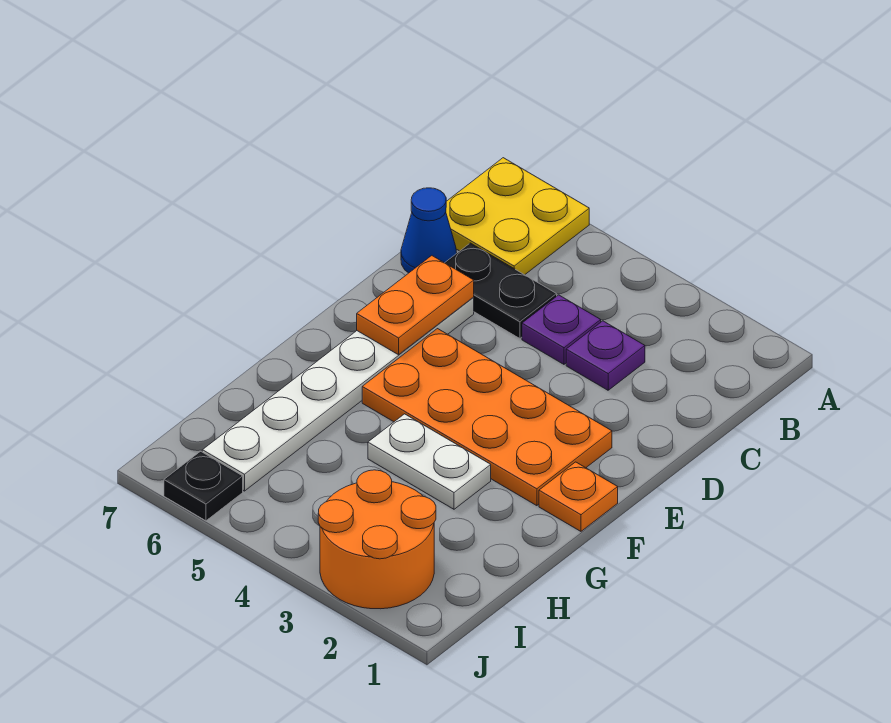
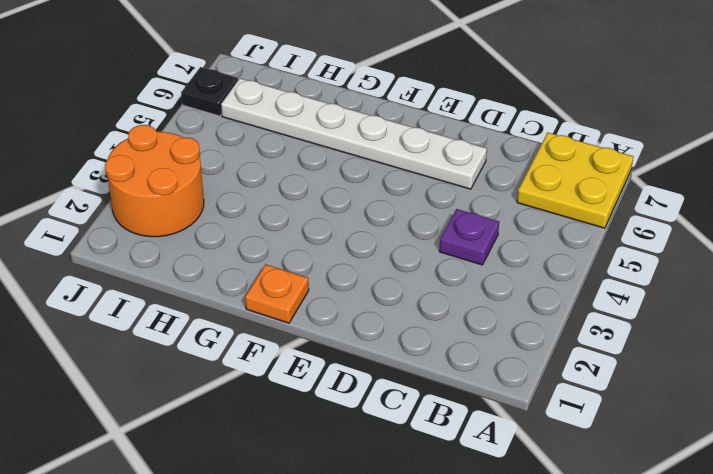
none -> purple plate C3 level 1
none -> black plate C5:C6 level 1
none -> blue cone C7 level 1

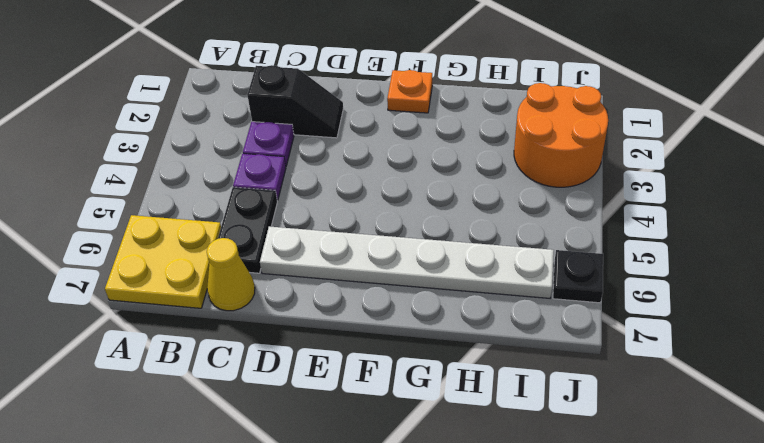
black slope C2:D2 level 1 top C -> none
yellow cone C7 level 1 -> blue cone C7 level 1
none -> orange plate E2:F5 level 1
none -> white plate G3:G4 level 1
none -> orange plate D6:E6 level 2

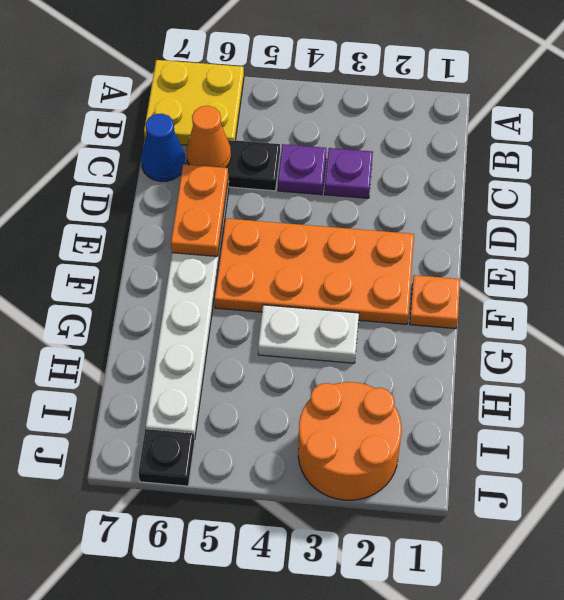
orange cone C6 level 2 -> none

